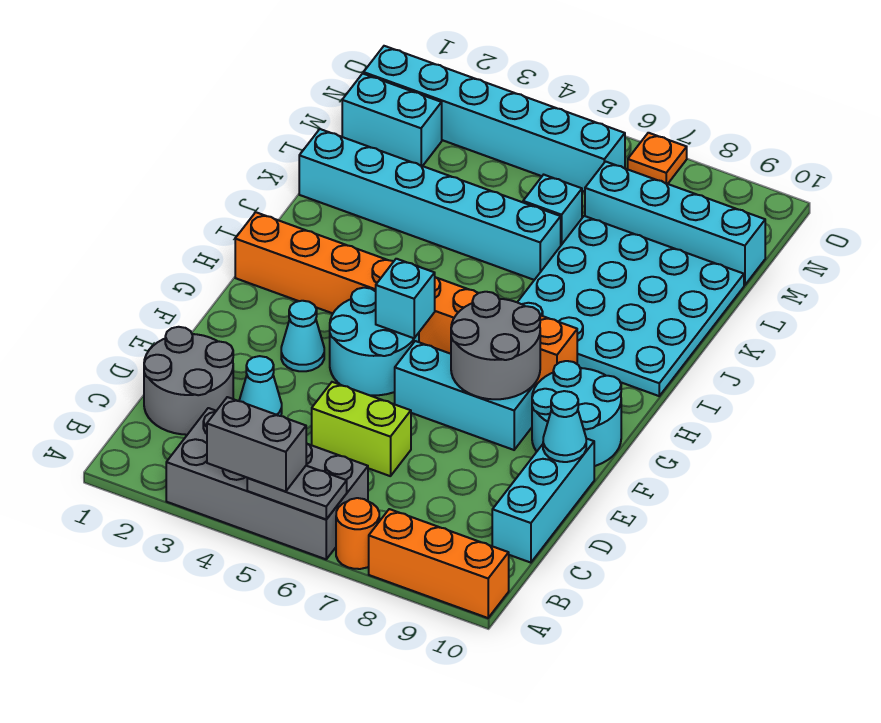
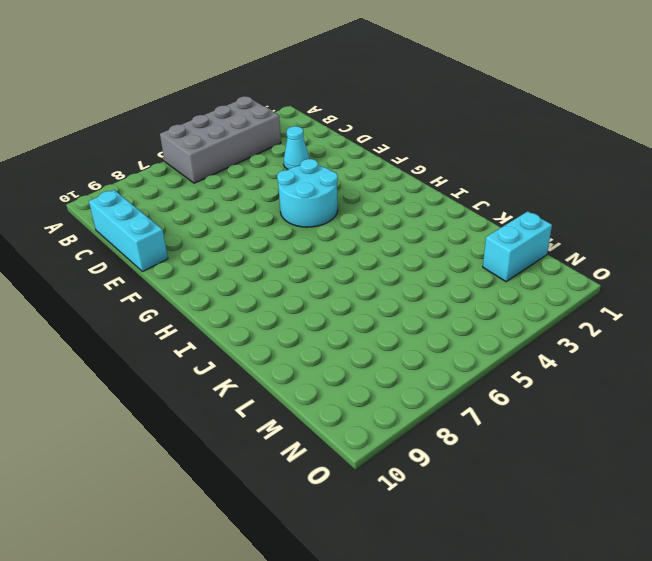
none -> orange round brick A7 level 1
none -> orange brick A8:A10 level 1
none -> grey round brick C1:D2 level 1

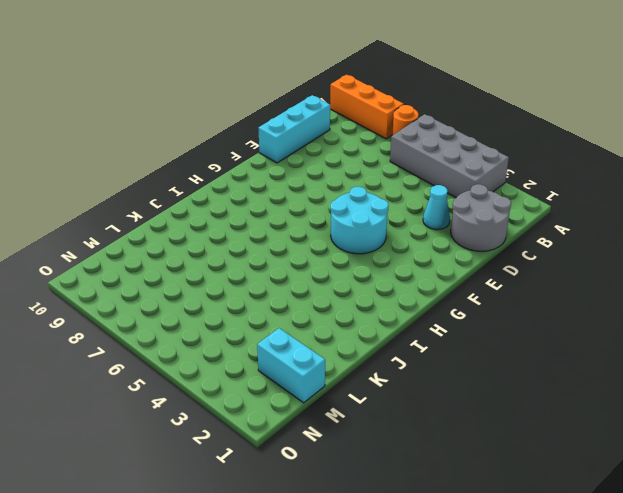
none -> lime brick D5:D6 level 1
none -> cyan cone F3 level 1
none -> cyan brick F6:F8 level 1

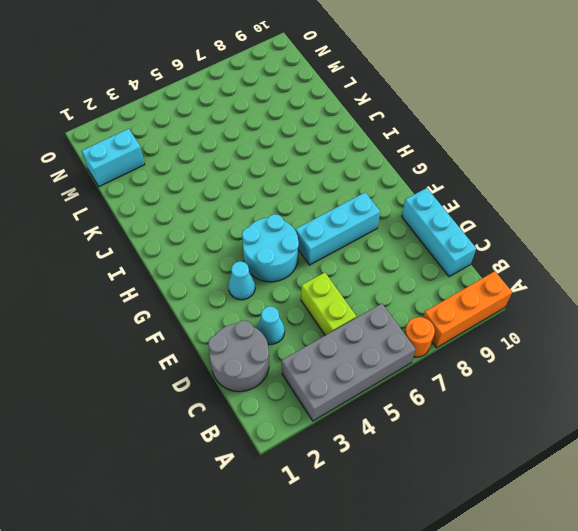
lime brick C5:D5 level 1 -> lime brick D5:D6 level 1
none -> cyan round brick F9:G10 level 1
none -> orange brick H1:H8 level 1
none -> cyan plate I7:L10 level 1

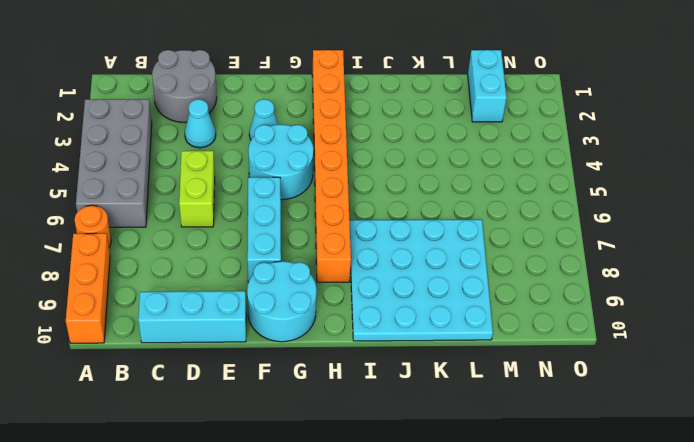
none -> cyan brick K1:K6 level 1
none -> cyan brick L6 level 1
none -> cyan brick M7:M10 level 1

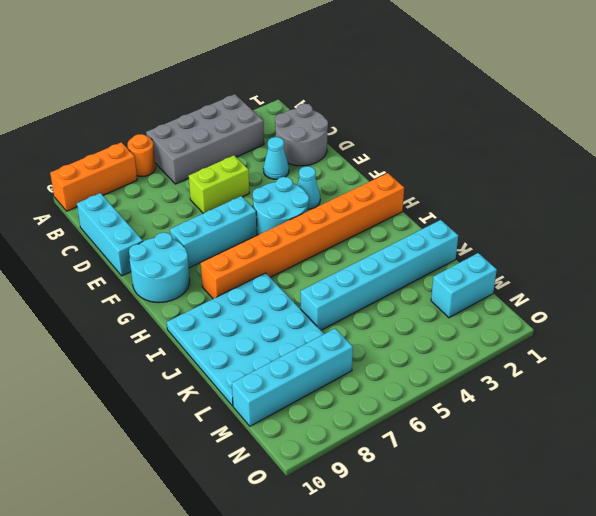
none -> cyan brick L6 level 1
none -> cyan brick N1:N6 level 1
none -> orange plate O7 level 1

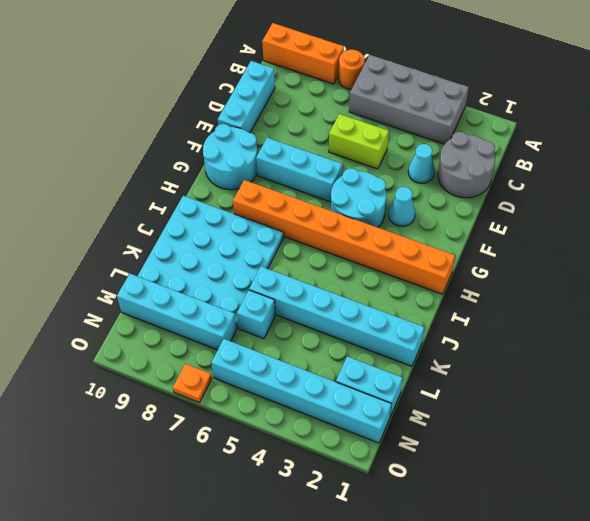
none -> grey plate A5:A6 level 2
none -> cyan cone E10 level 2
none -> grey round brick F7:G8 level 2

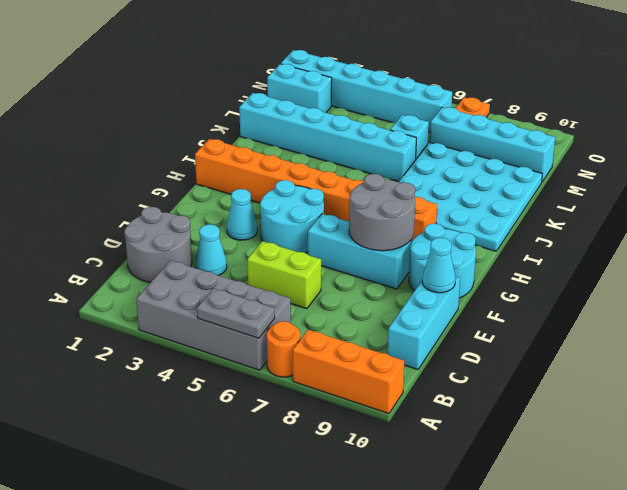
none -> cyan brick G5 level 2
none -> grey brick A4:A5 level 3

